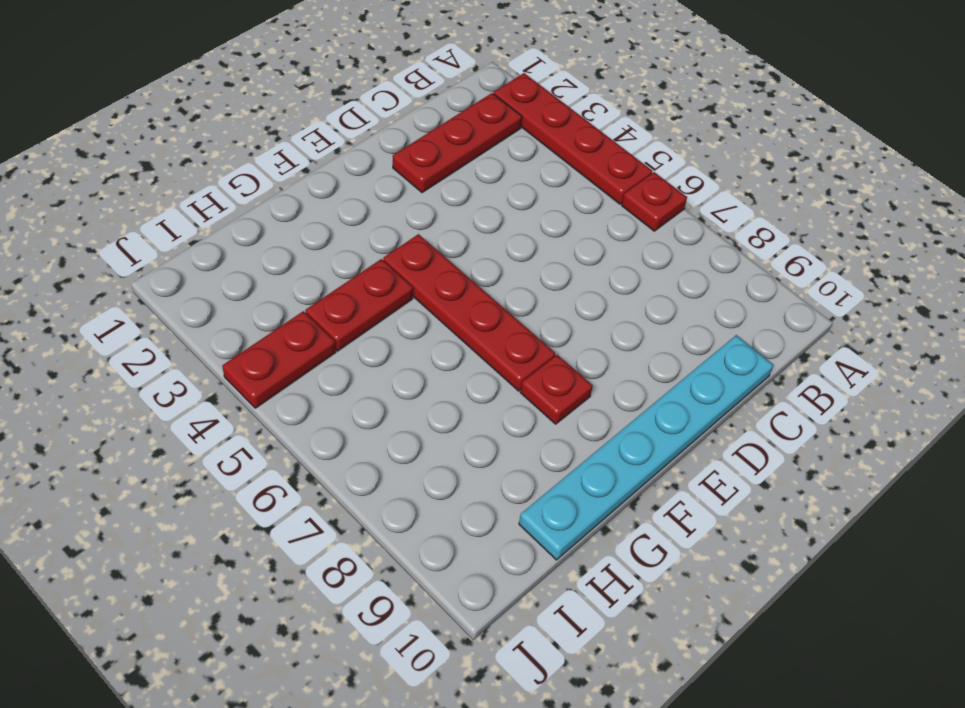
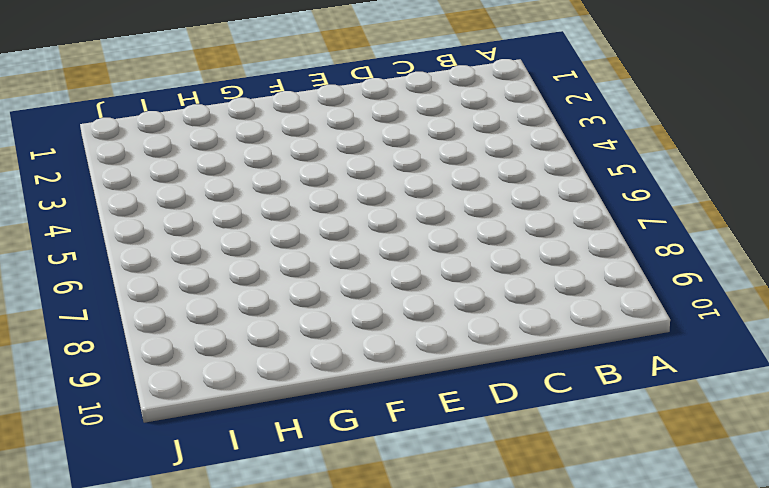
none -> red plate A2:A5 level 1
none -> red plate A6 level 1

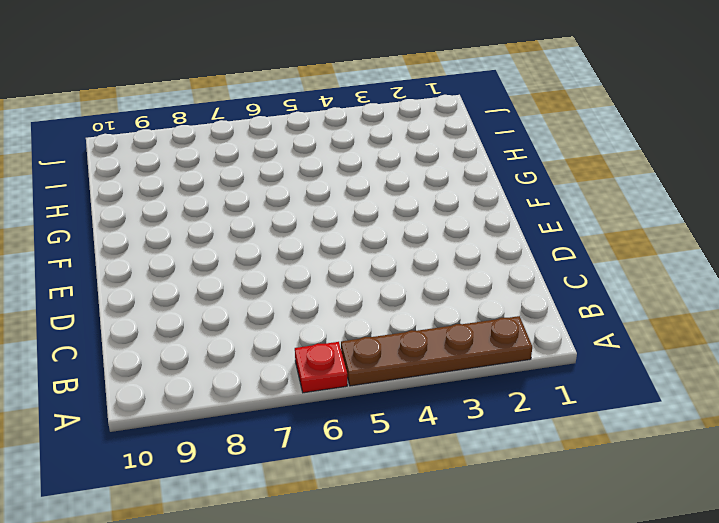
brown plate A2:A5 level 1 -> red plate A2:A5 level 1
none -> red plate B2:D2 level 1
none -> cyan plate C10:H10 level 1

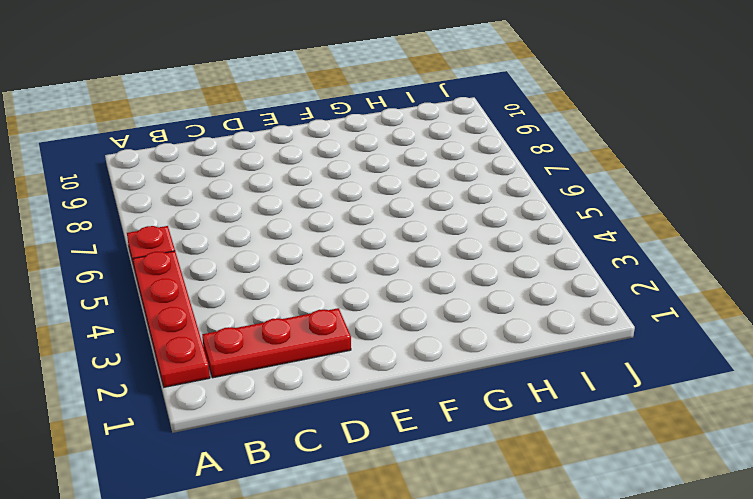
none -> cyan plate C10:H10 level 1
none -> red plate F4:F7 level 1

